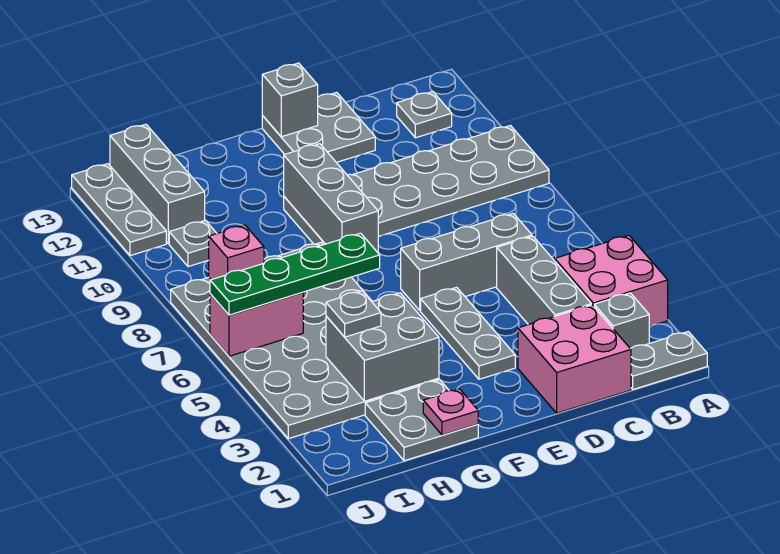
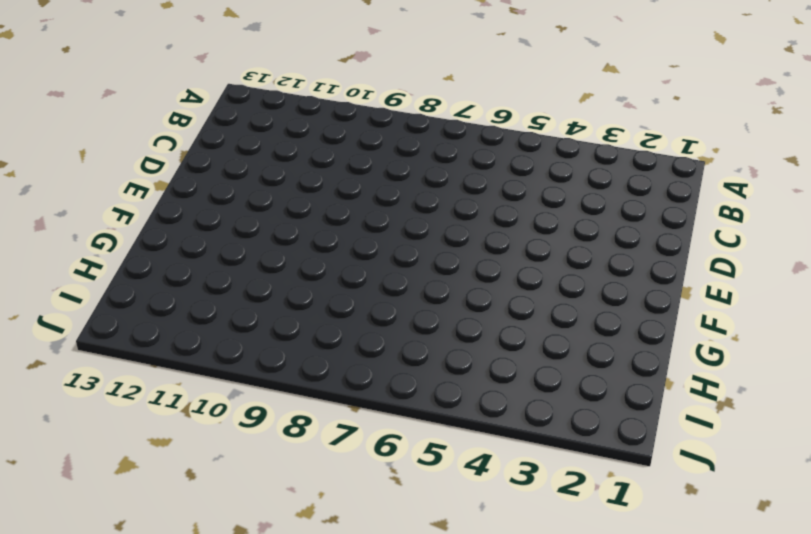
none -> grey plate A1:B1 level 1
none -> pink brick A3:B4 level 1
none -> grey plate A9:F10 level 1

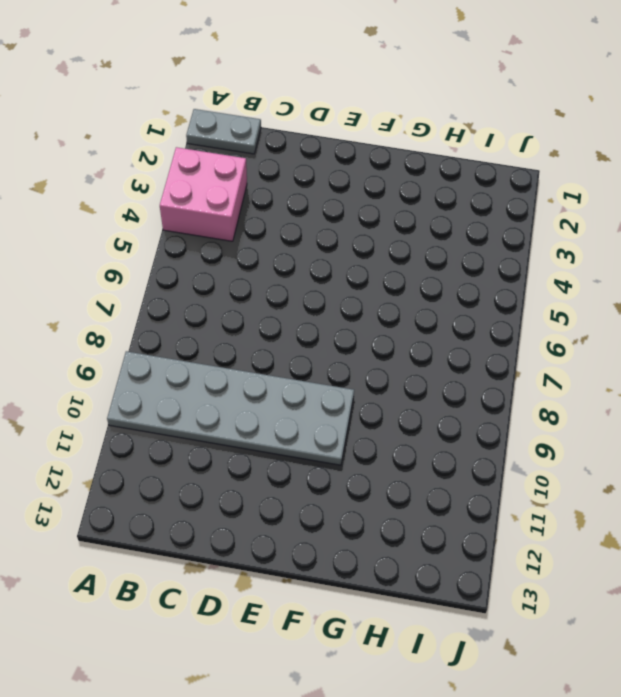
none -> grey brick B2 level 1
none -> grey plate B12 level 1
none -> pink brick C1:D2 level 1

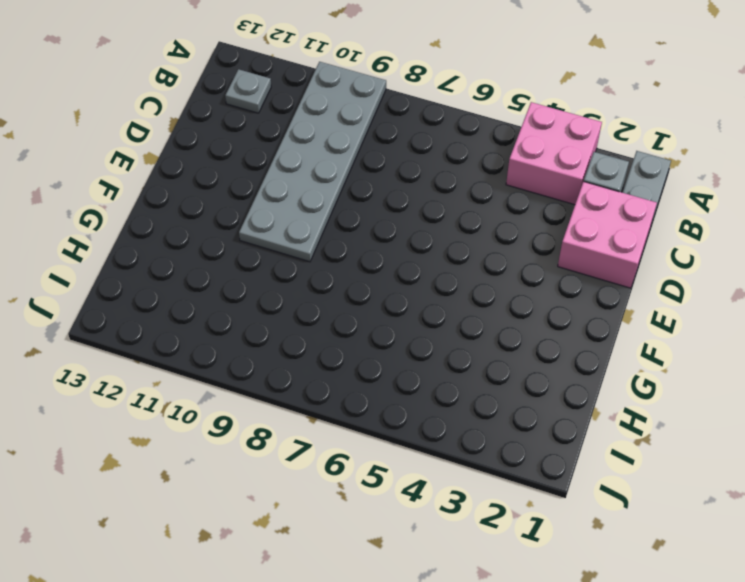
none -> grey brick C3:C5 level 1
none -> grey brick C6:E6 level 1
none -> grey plate D12:E13 level 1

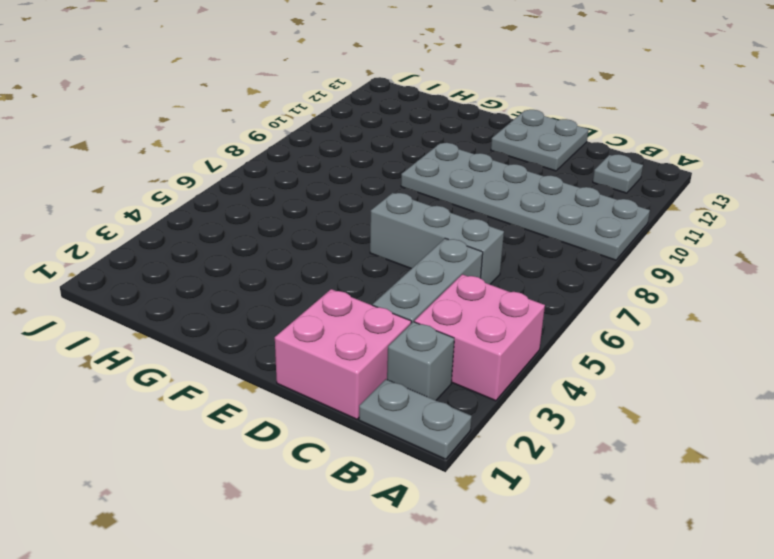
none -> grey plate E3:E5 level 1
none -> grey plate G1:H2 level 1
none -> grey plate G3:J8 level 1

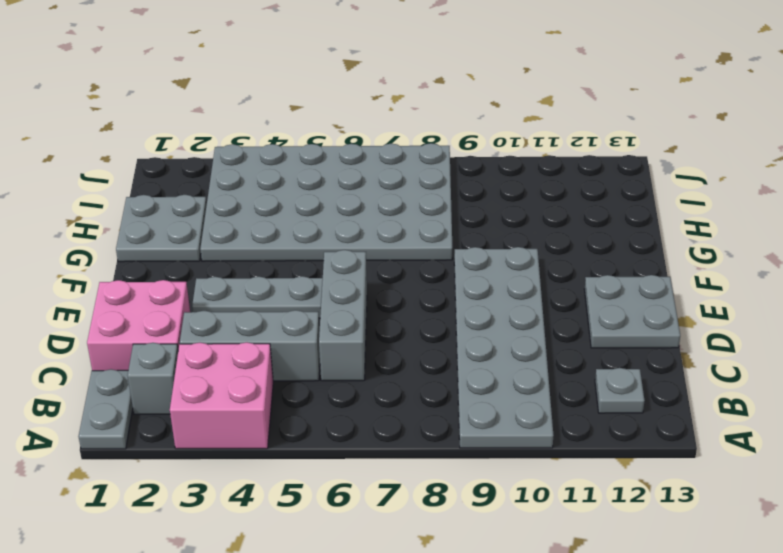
none -> grey plate I10 level 1
none -> grey brick I11:I13 level 1
none -> grey plate J11:J13 level 1

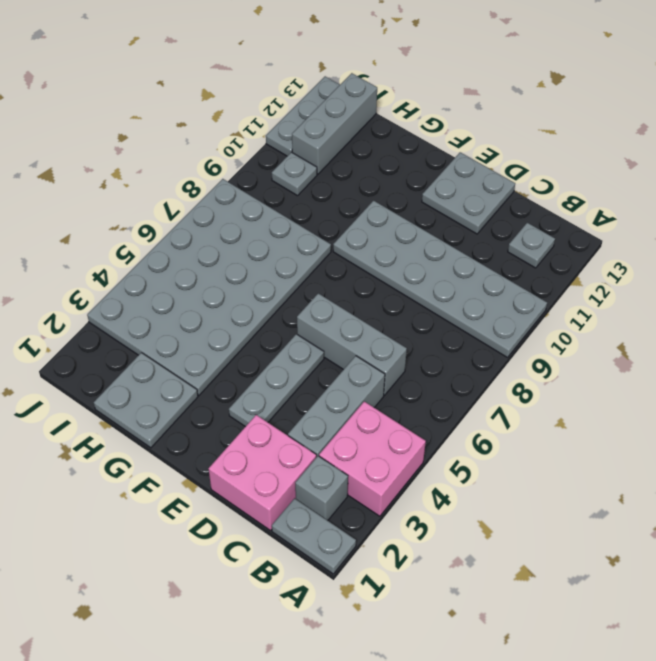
none -> grey brick E13 level 2
none -> grey brick F8:F10 level 2
none -> pink plate G1 level 2

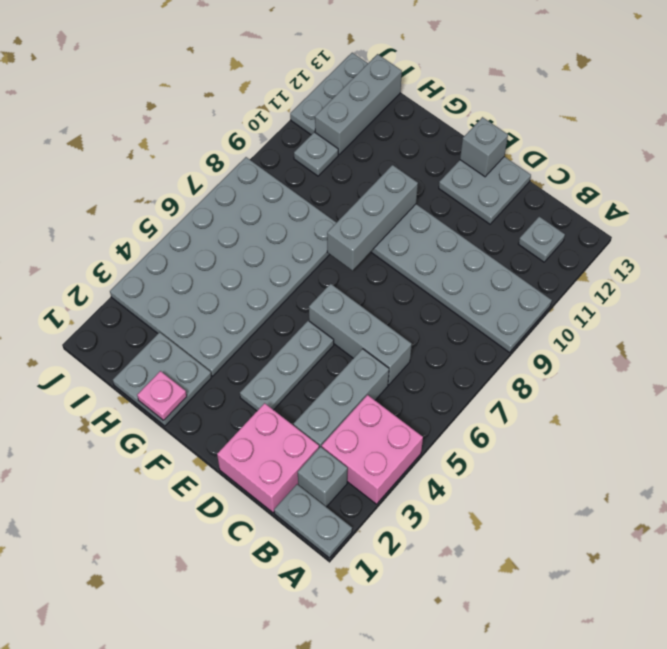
none -> grey brick G3:H4 level 2
none -> pink brick I6:J6 level 2
none -> pink brick I8 level 2

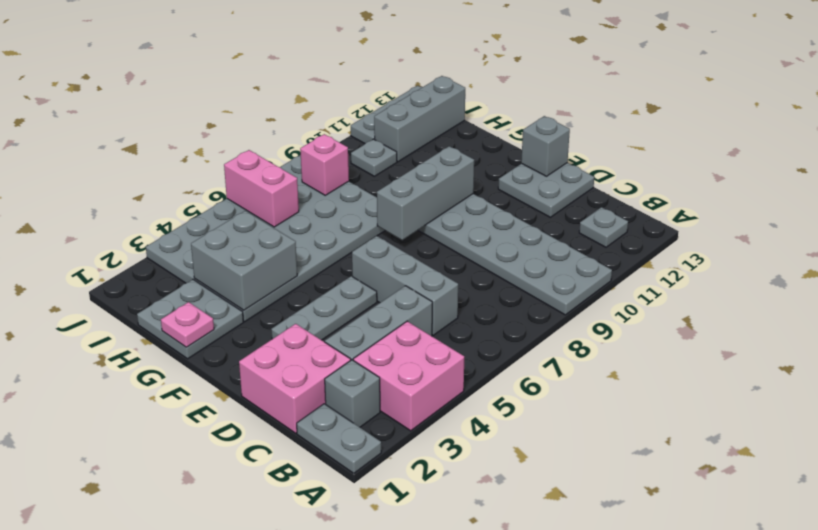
none -> green plate G6:J6 level 3
none -> grey plate H4 level 3

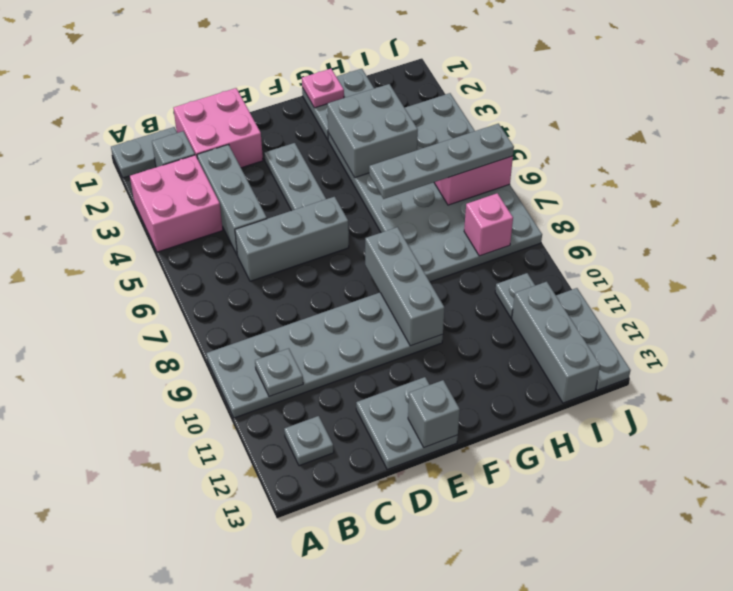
grey plate B10 level 2 -> grey plate H4 level 3
grey plate G6:J6 level 3 -> green plate G6:J6 level 3

